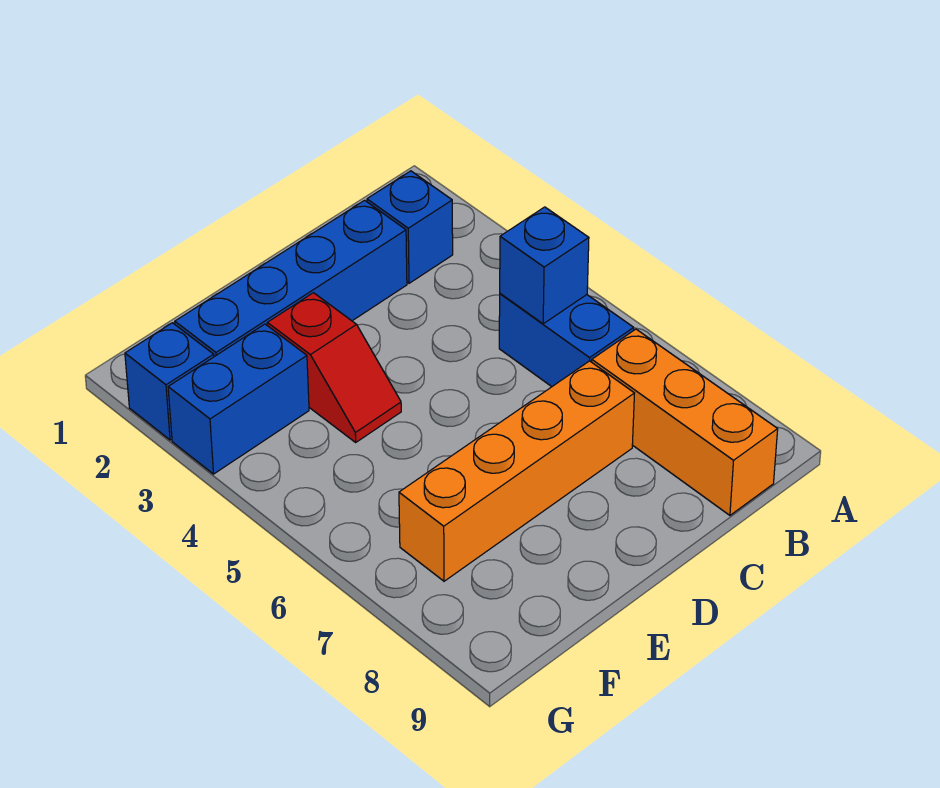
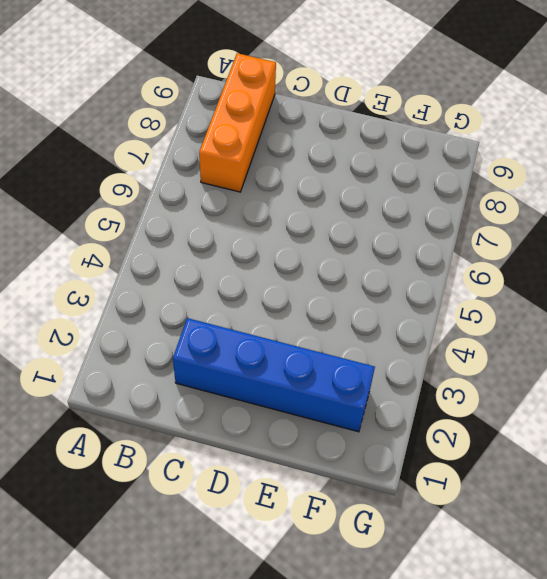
none -> blue brick B2 level 1
none -> blue brick B5:B6 level 1

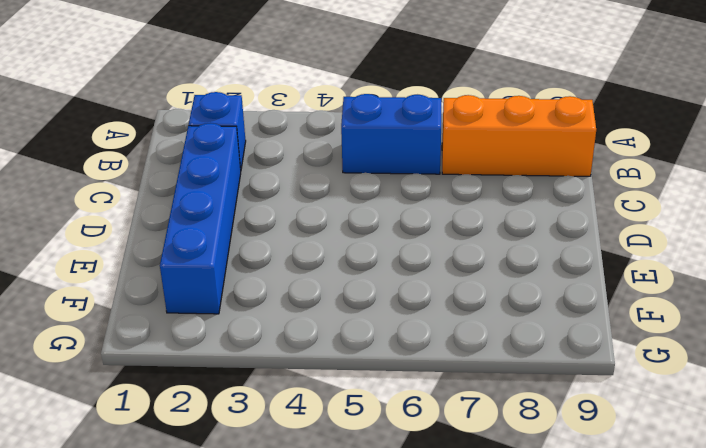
none -> orange brick C7:F7 level 1
none -> red slope E3:E4 level 1 top 3

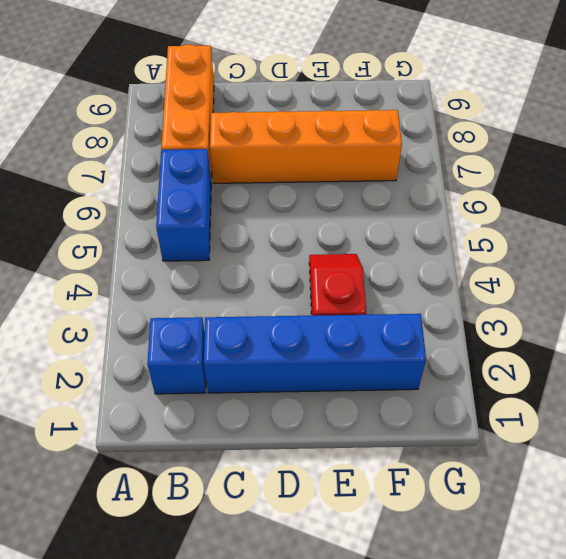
none -> blue brick F3:G3 level 1
none -> blue brick G2 level 1

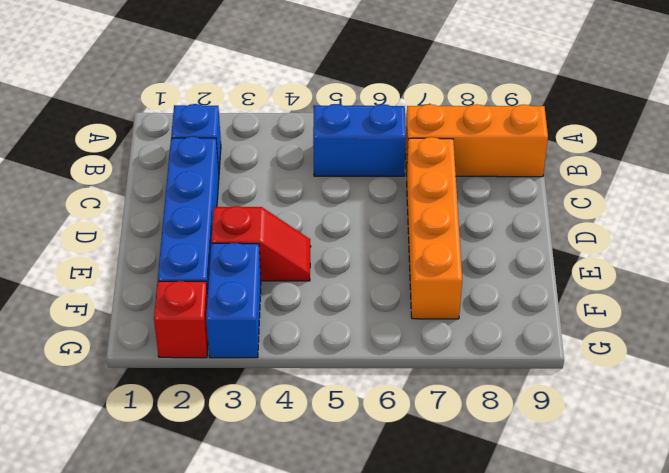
red brick G2 level 1 -> blue brick G2 level 1
none -> blue brick B5 level 2

